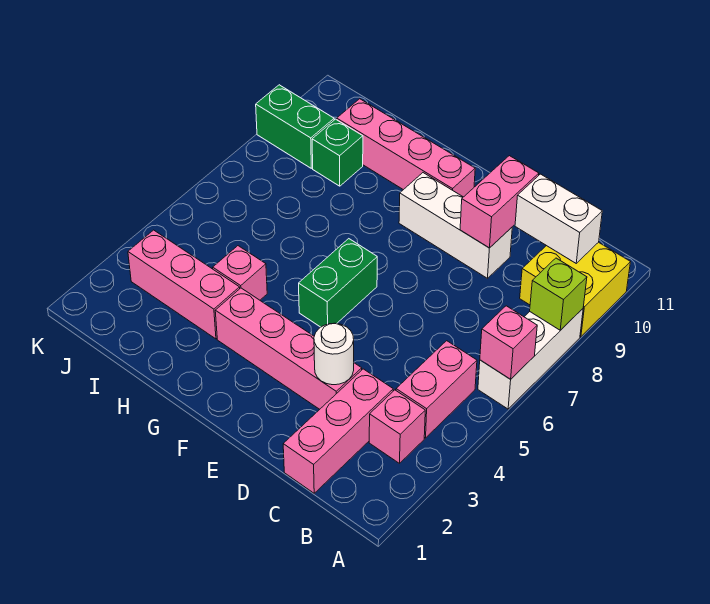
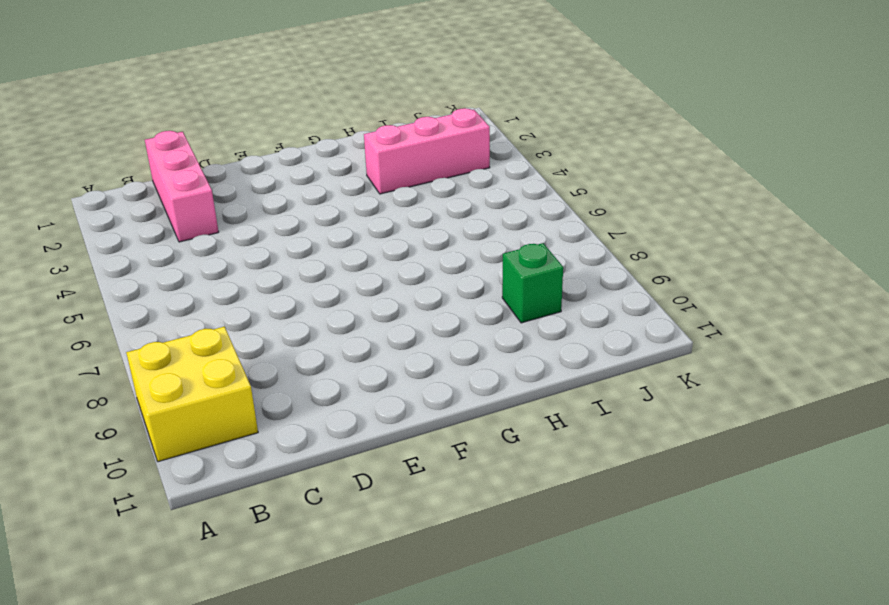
none -> white brick A6:A8 level 1
none -> pink brick B3 level 1
none -> pink brick B4:B5 level 1

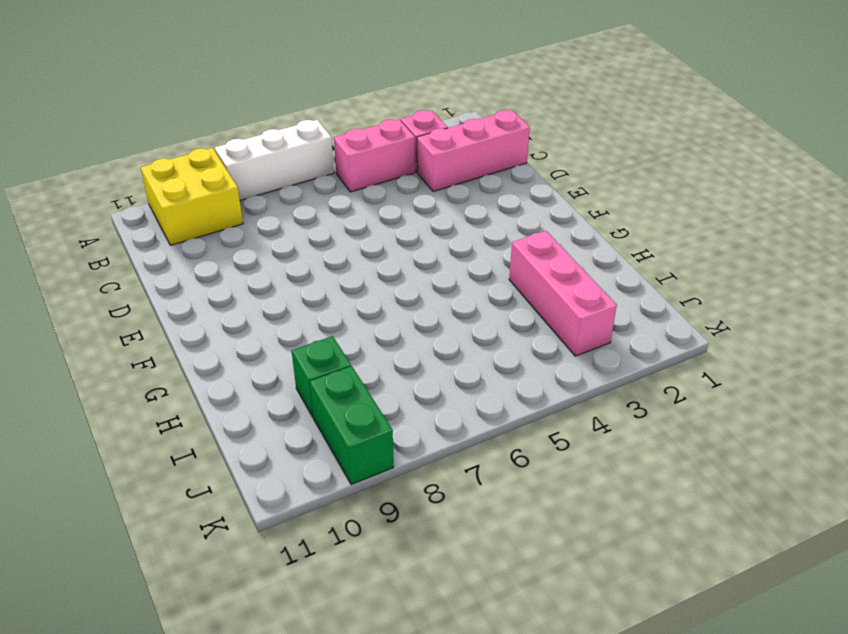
none -> pink brick D3:G3 level 1
none -> white brick D9:F9 level 1
none -> green brick F5:F6 level 1

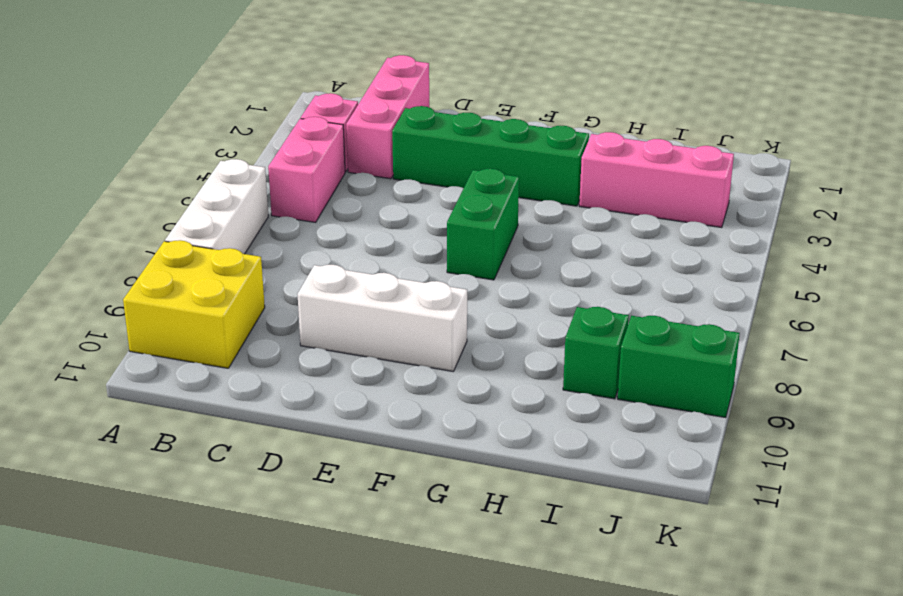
green brick D3:G3 level 1 -> pink brick D3:G3 level 1
none -> pink brick F10:I10 level 1
none -> pink brick H4 level 1
none -> pink brick A6 level 2

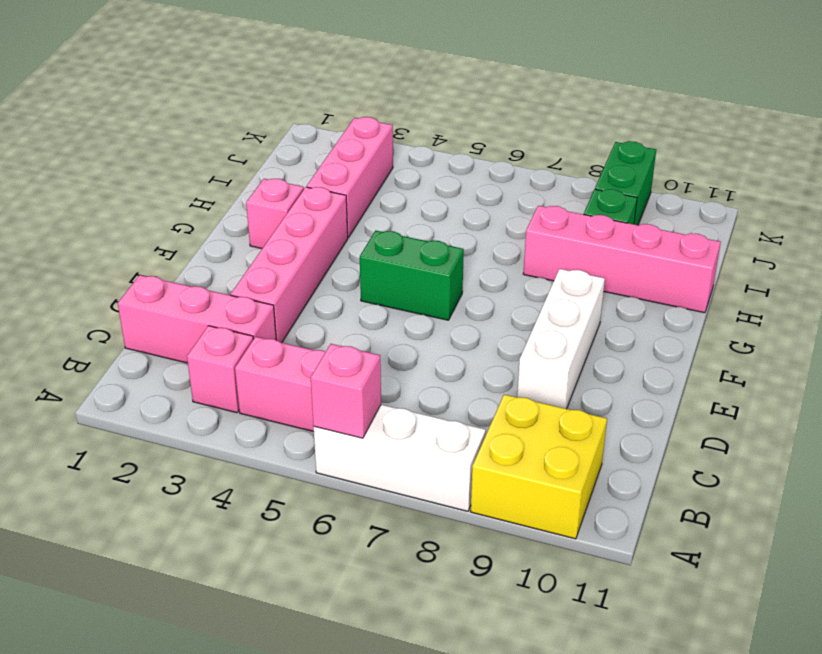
pink brick G2 level 1 -> pink brick H4 level 1
pink brick H8:H11 level 1 -> pink brick F10:I10 level 1
none -> lime brick A8 level 2
none -> white brick B10:C10 level 2
none -> white round brick D3 level 2

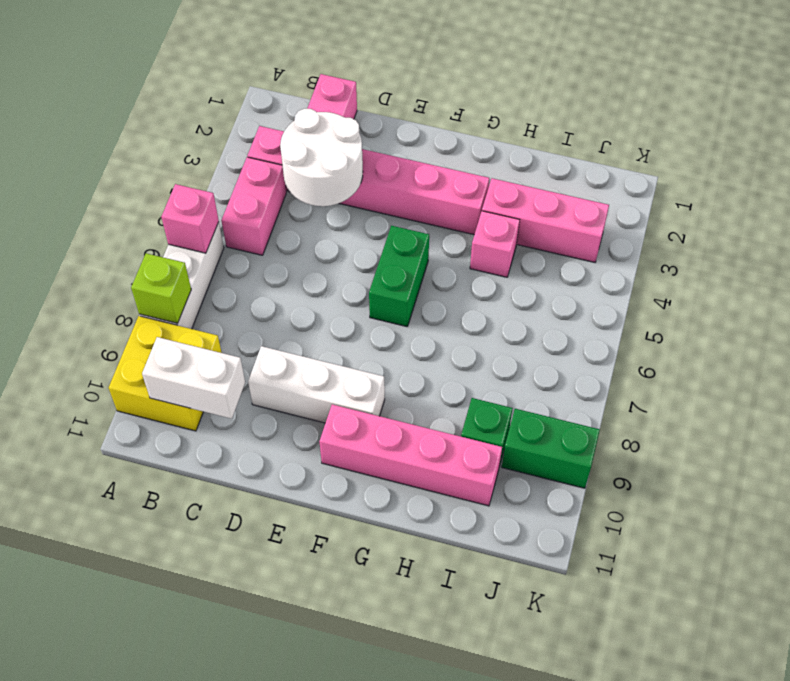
white round brick C3:D4 level 2 -> white round brick D3 level 2
none -> pink brick D9:D10 level 2

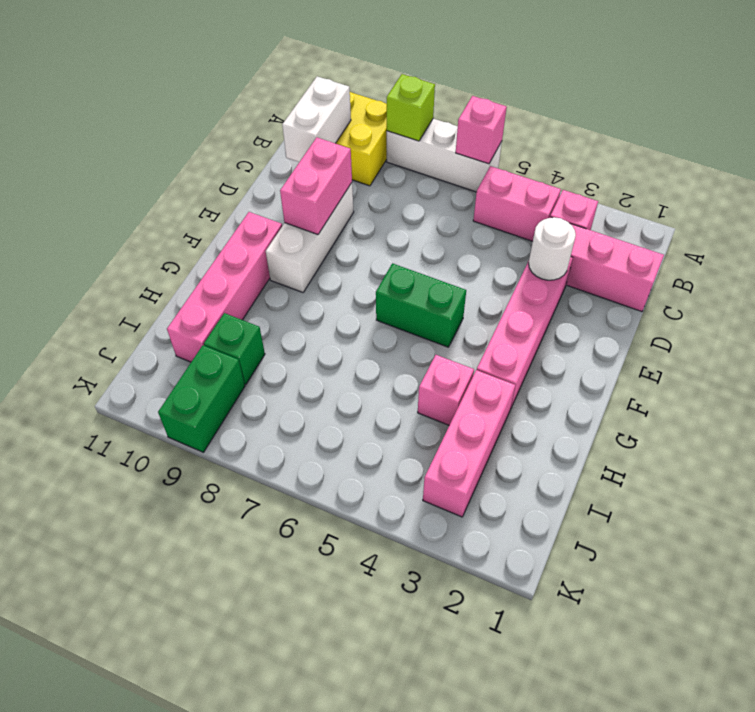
pink brick D9:E9 level 2 -> pink brick D9:D10 level 2

